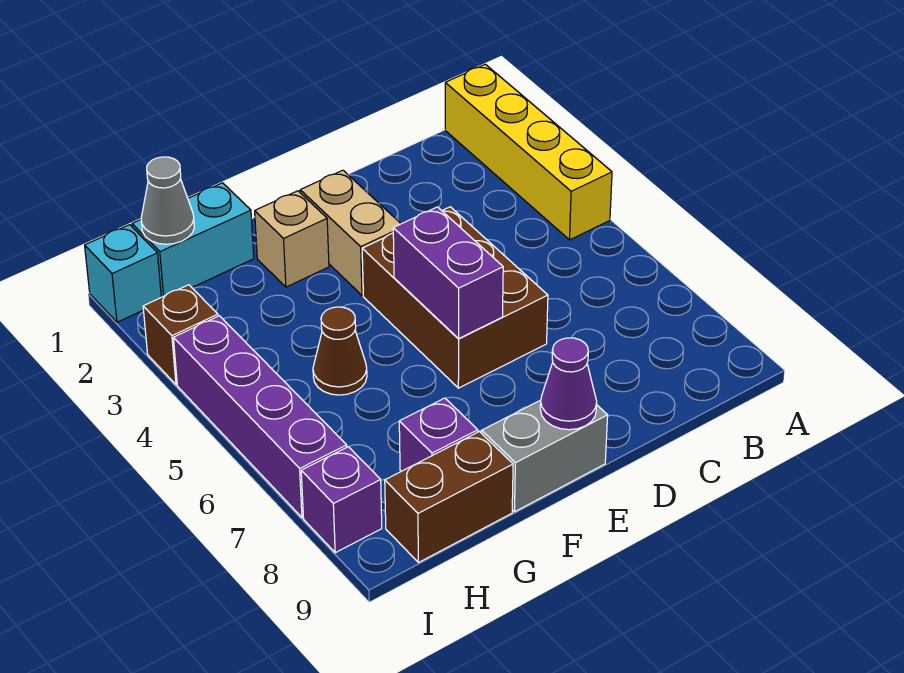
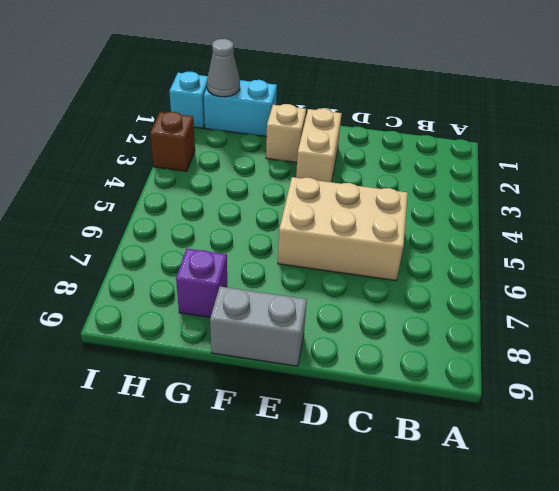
tan brick C5:E6 level 1 -> brown brick D4:E6 level 1
none -> yellow brick A1:A4 level 1
none -> brown cone G5 level 1
none -> brown brick G9:H9 level 1

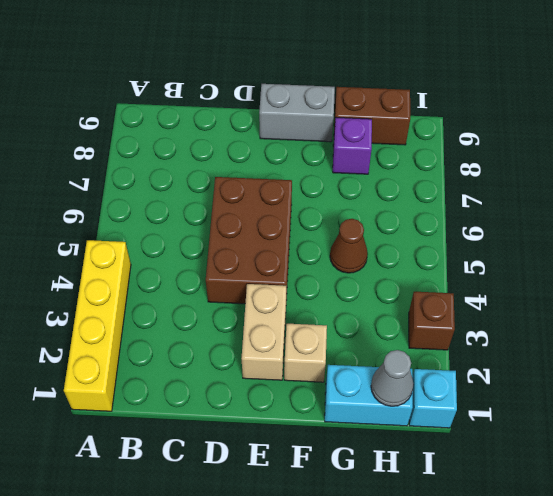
none -> purple brick I4:I7 level 1
none -> purple brick I8 level 1
none -> purple brick E5:E6 level 2

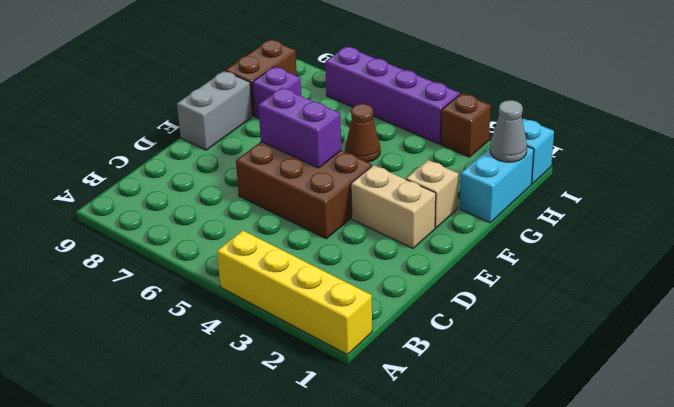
none -> purple brick I8 level 1
none -> purple cone E9 level 2

